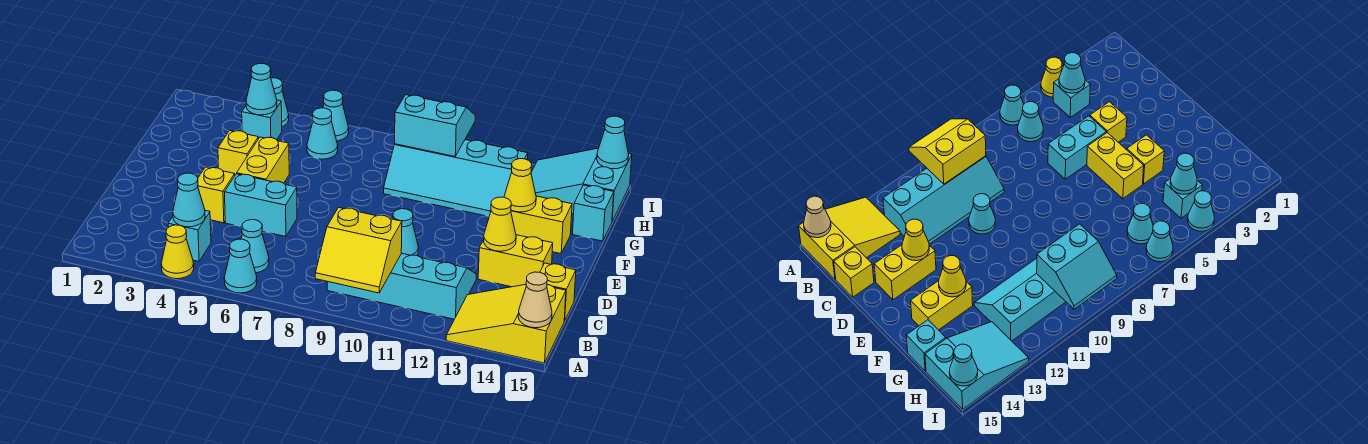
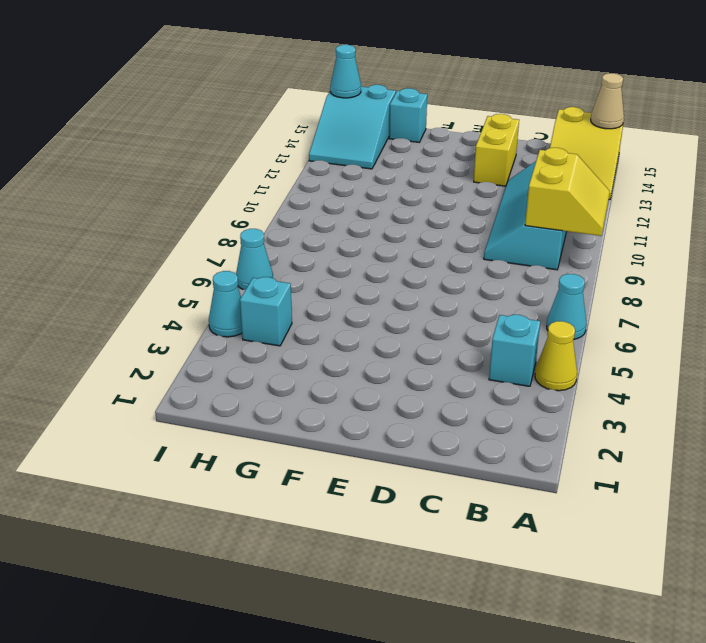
none -> cyan cone B6 level 1
none -> yellow brick C15 level 1
none -> yellow brick D4 level 1

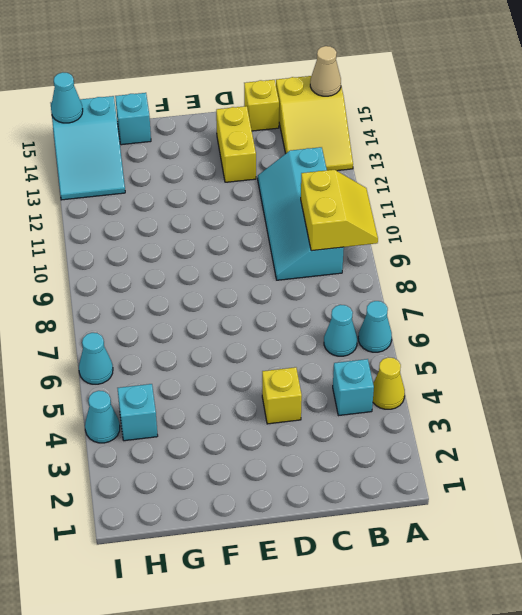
none -> cyan brick D5:D6 level 1
none -> cyan cone D10 level 1
none -> yellow brick E5:F5 level 1

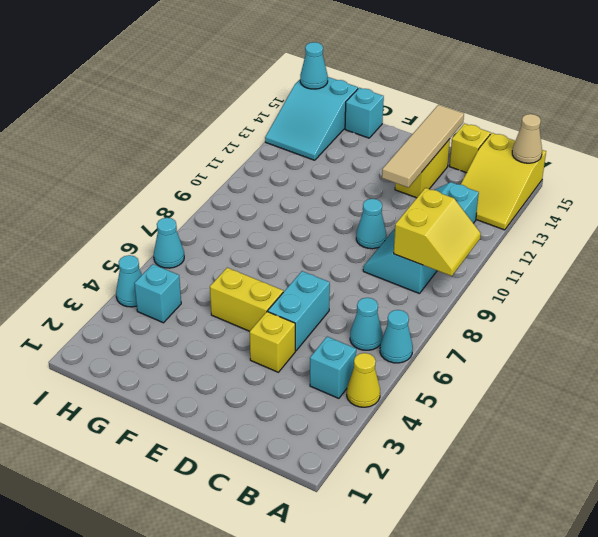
tan tile D12:D15 level 2 -> yellow cone D13 level 2
none -> yellow brick F4 level 1
none -> yellow brick F13:F14 level 1
none -> cyan slope G9:H12 level 1 top H

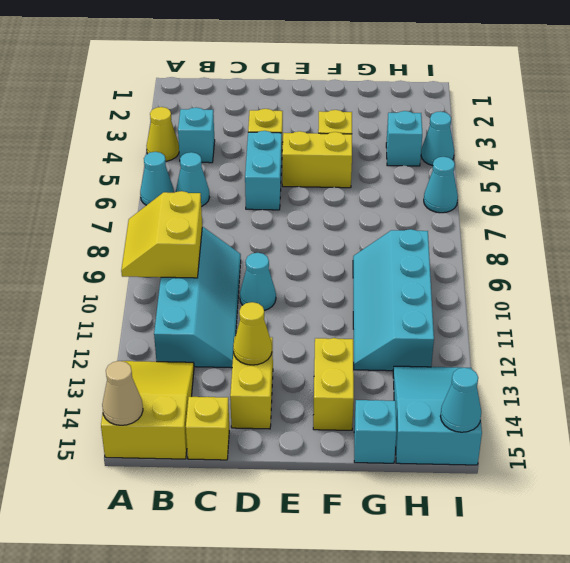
none -> cyan cone H6 level 1
none -> cyan cone B4 level 2
none -> yellow cone F13 level 2

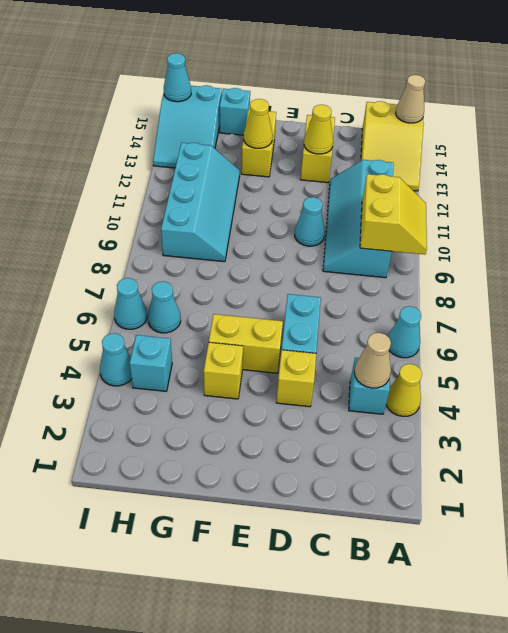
tan cone B4 level 2 -> cyan cone B4 level 2
none -> cyan cone B6 level 1
none -> yellow brick C15 level 1
none -> cyan cone H4 level 2

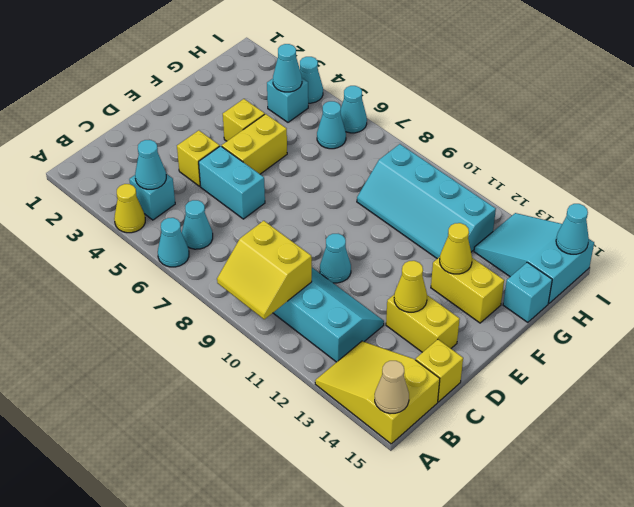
none -> cyan slope H9:I10 level 2 top H

